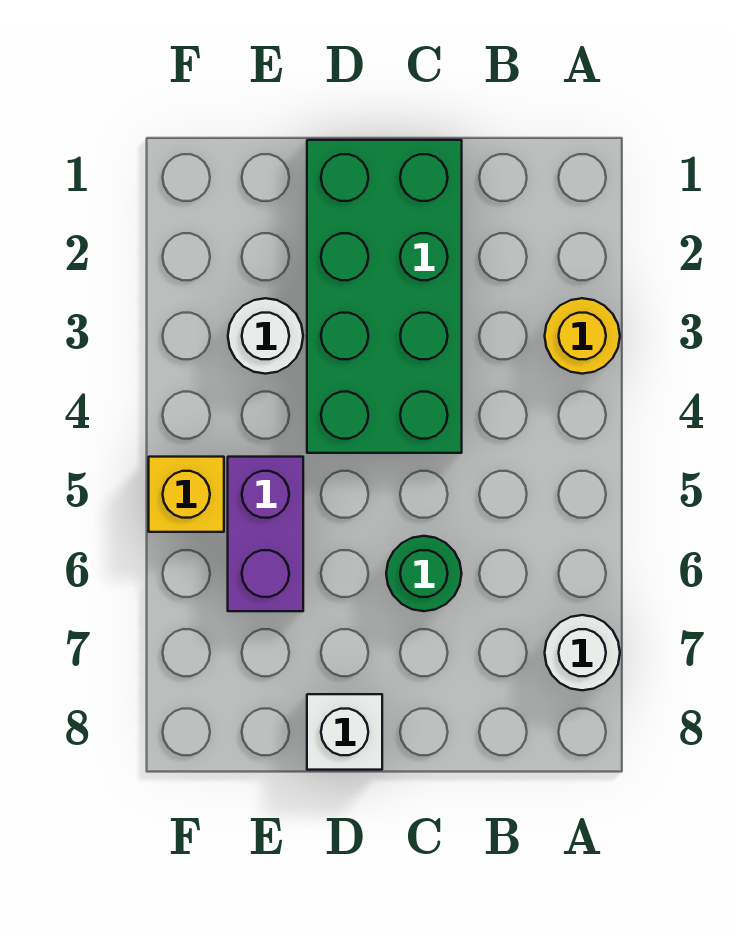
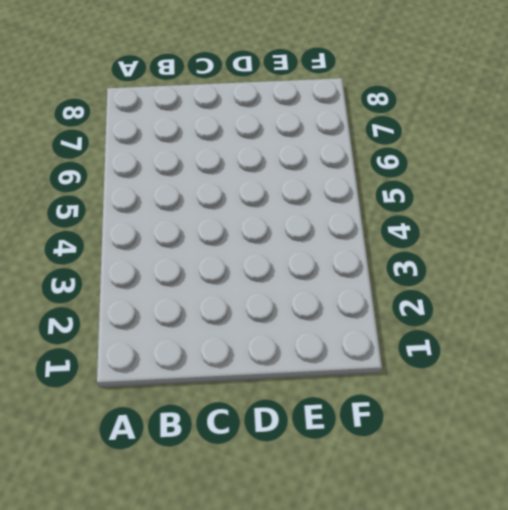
none -> yellow round brick A3 level 1
none -> white round brick A7 level 1

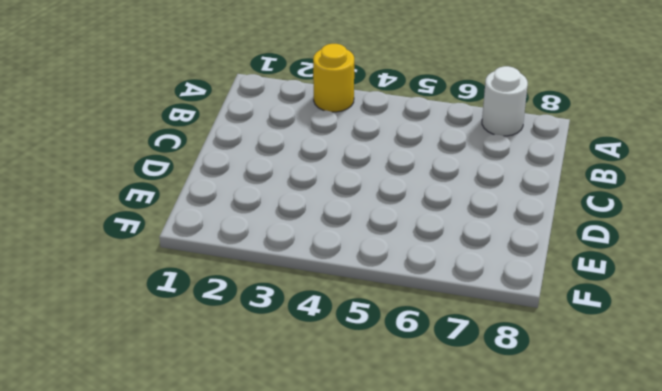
none -> green brick C1:D4 level 1
none -> green round brick C6 level 1

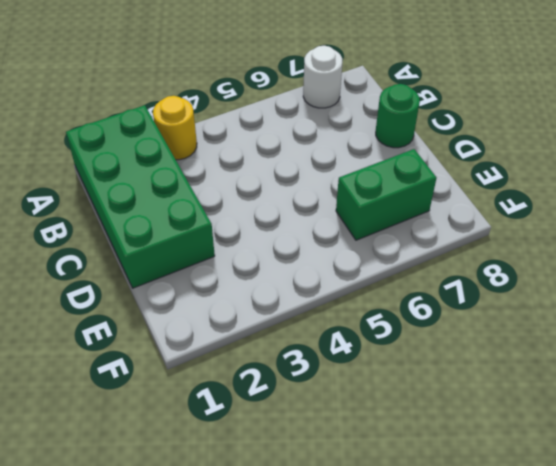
green brick A1:D2 level 1 -> green brick C1:D4 level 1
green round brick C8 level 1 -> green round brick C6 level 1
green brick E6:E7 level 1 -> purple brick E5:E6 level 1
none -> white brick D8 level 1
none -> white round brick E3 level 1

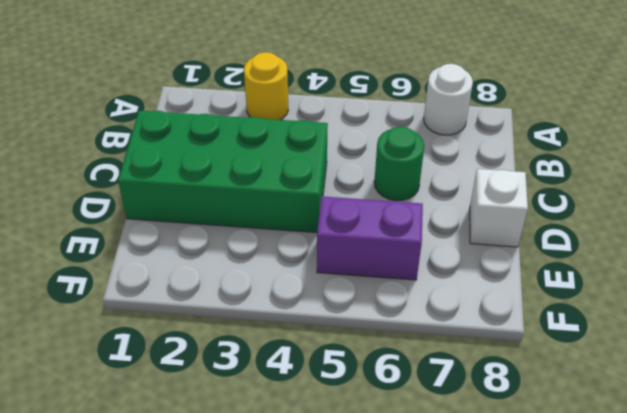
none -> white round brick E3 level 1
none -> yellow brick F5 level 1

